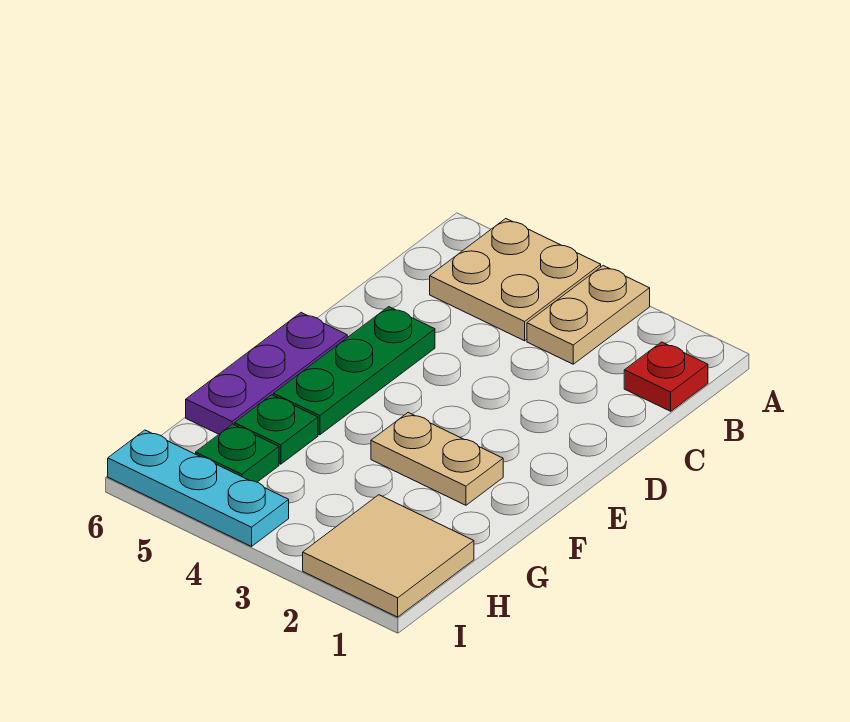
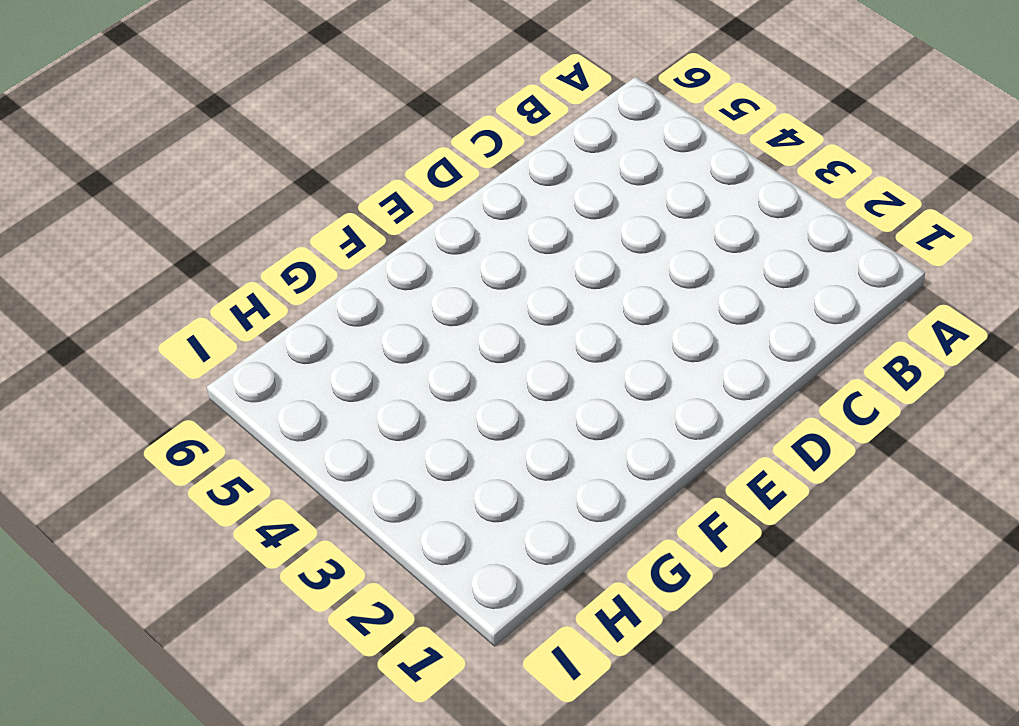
none -> tan plate A3:B3 level 1
none -> tan plate A4:B5 level 1

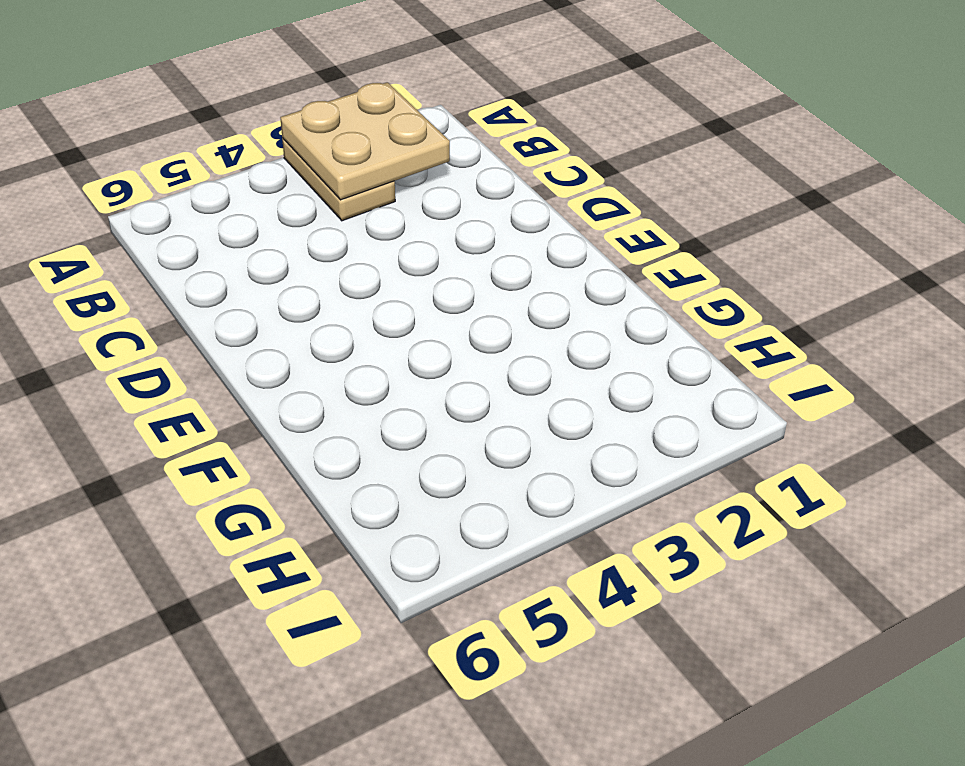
tan plate A2:B3 level 2 -> tan plate A4:B5 level 1
none -> red plate B1 level 1
none -> green plate D5:F5 level 1

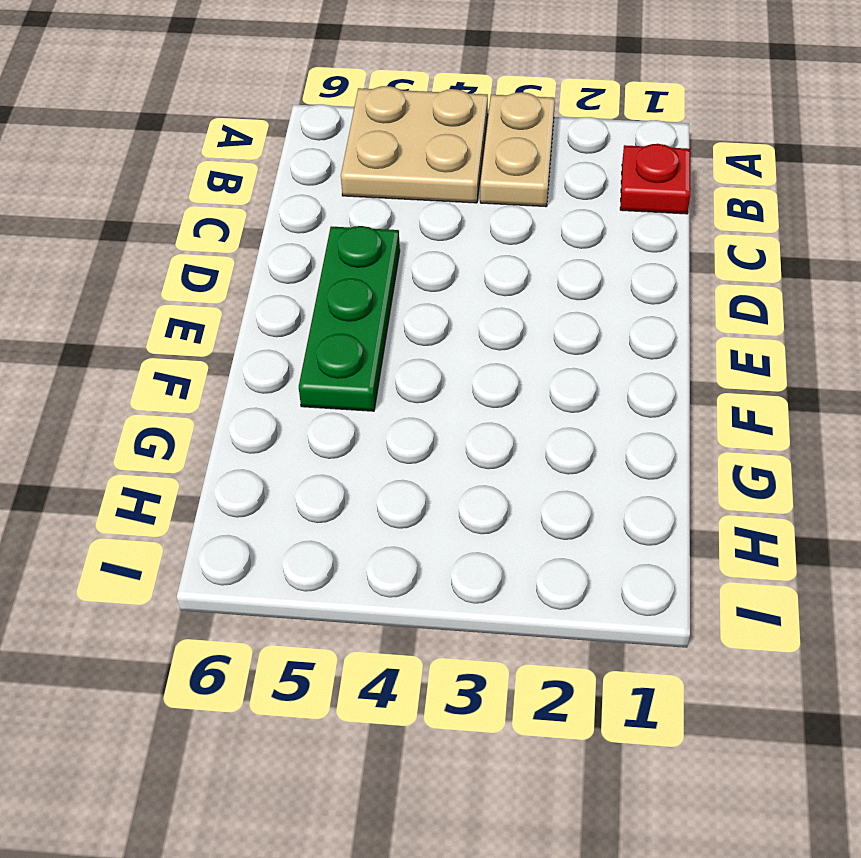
none -> purple plate E6:G6 level 1
none -> tan plate F2:F3 level 1

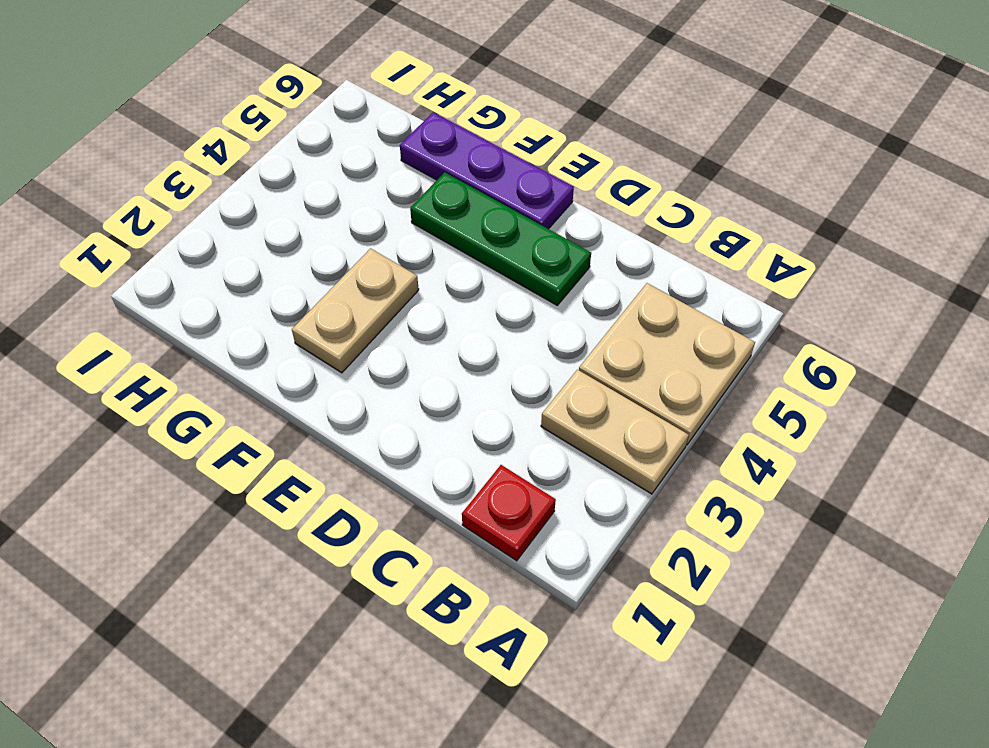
none -> green plate G5 level 1
none -> tan tile H1:I2 level 1

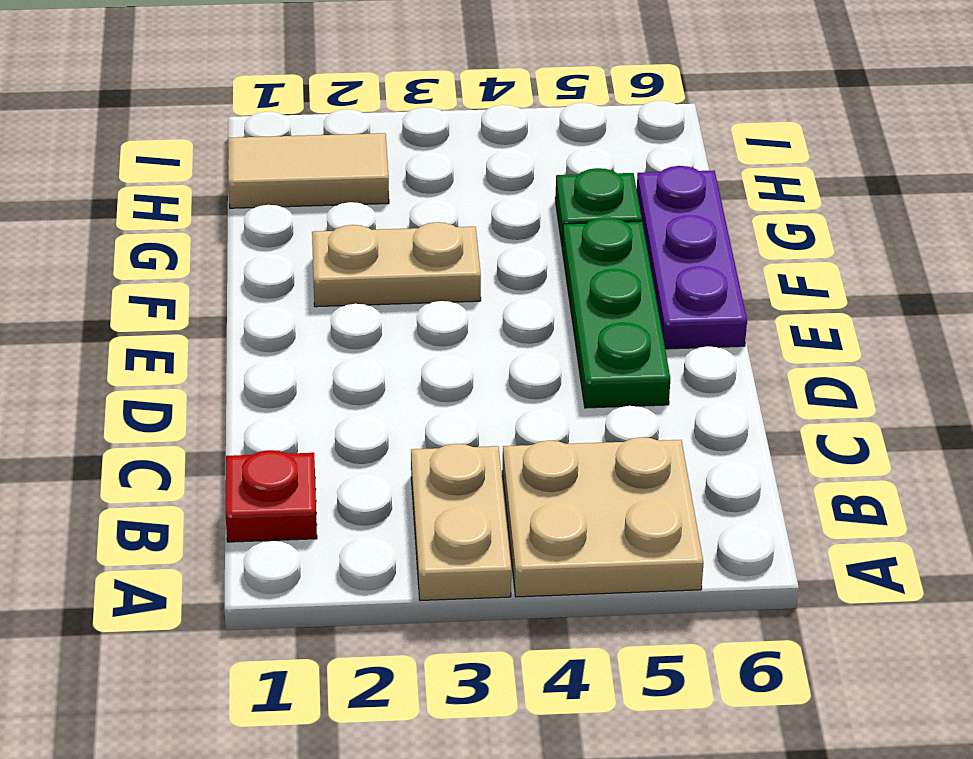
tan tile H1:H2 level 1 -> tan tile H1:I2 level 1
none -> green plate H5 level 1
none -> cyan plate I4:I6 level 1

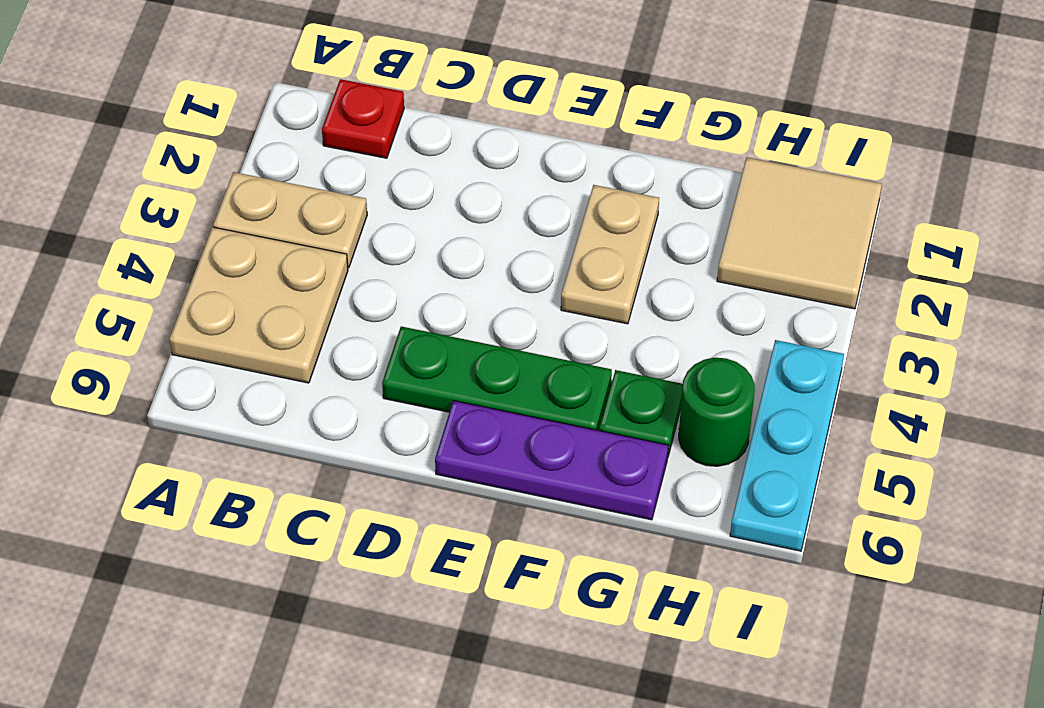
green round brick H5 level 1 -> green plate H5 level 1

